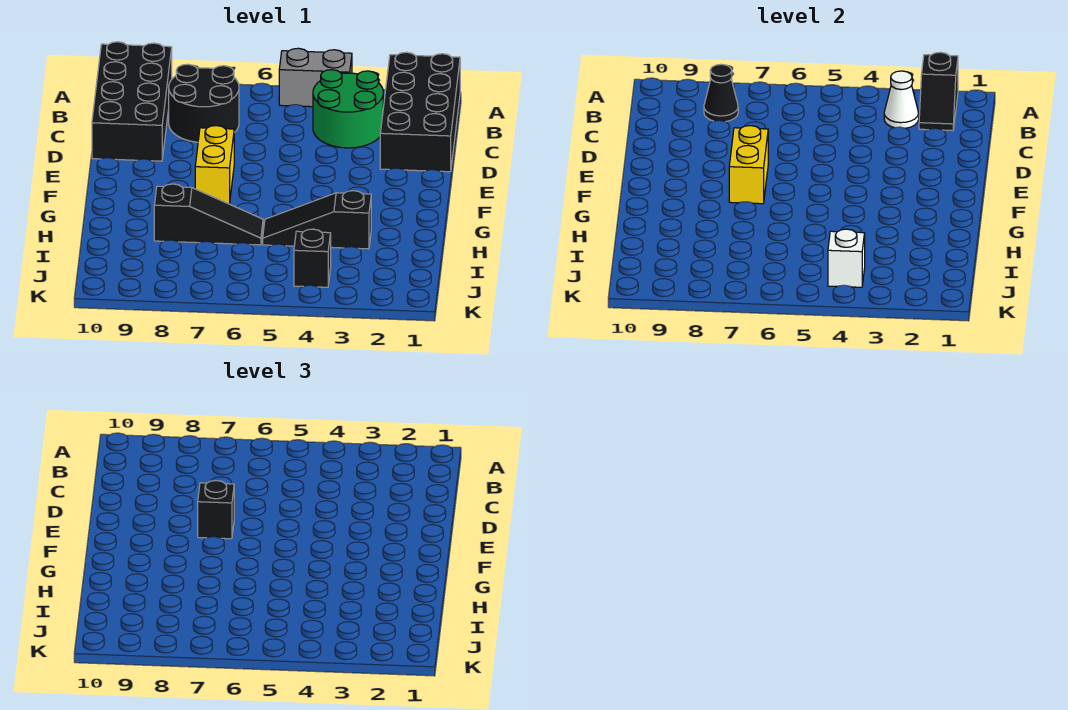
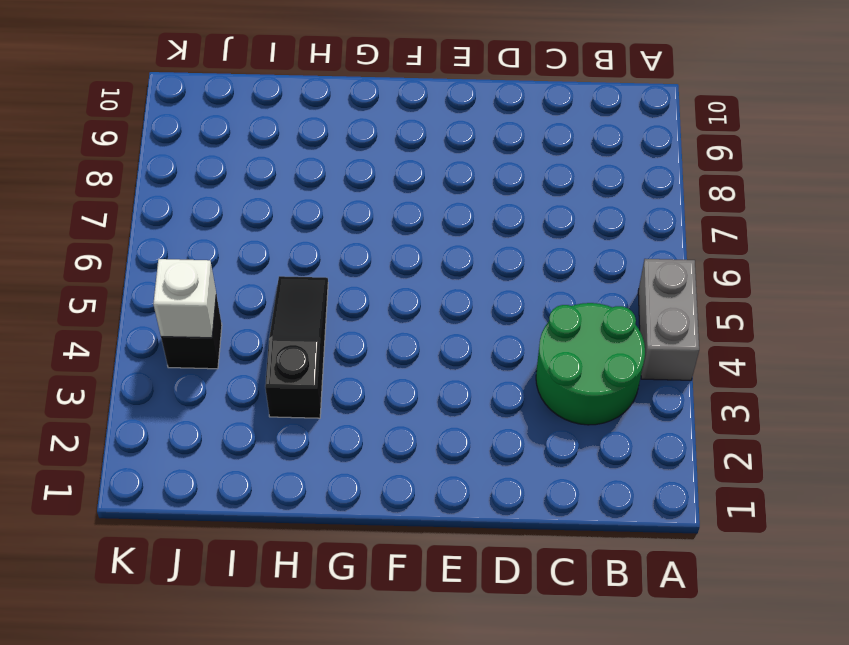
none -> black brick A1:D2 level 1
none -> black brick A9:D10 level 1
none -> black round brick B7:C8 level 1

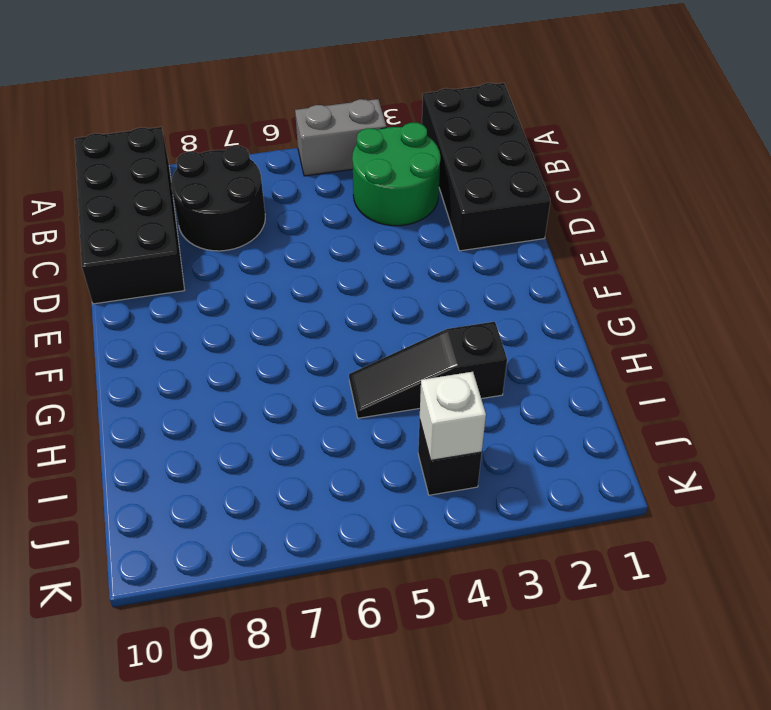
none -> yellow brick E7:F7 level 1
none -> black slope H6:H8 level 1 top 8
none -> black slope A2:B2 level 2 top A

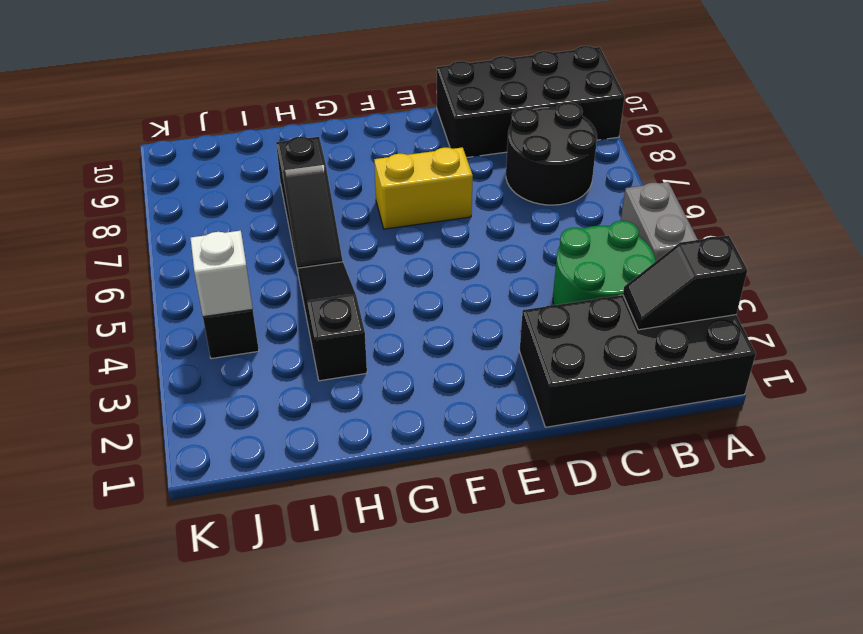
none -> white cone B3 level 2
none -> black cone B8 level 2
none -> yellow brick E7:F7 level 2

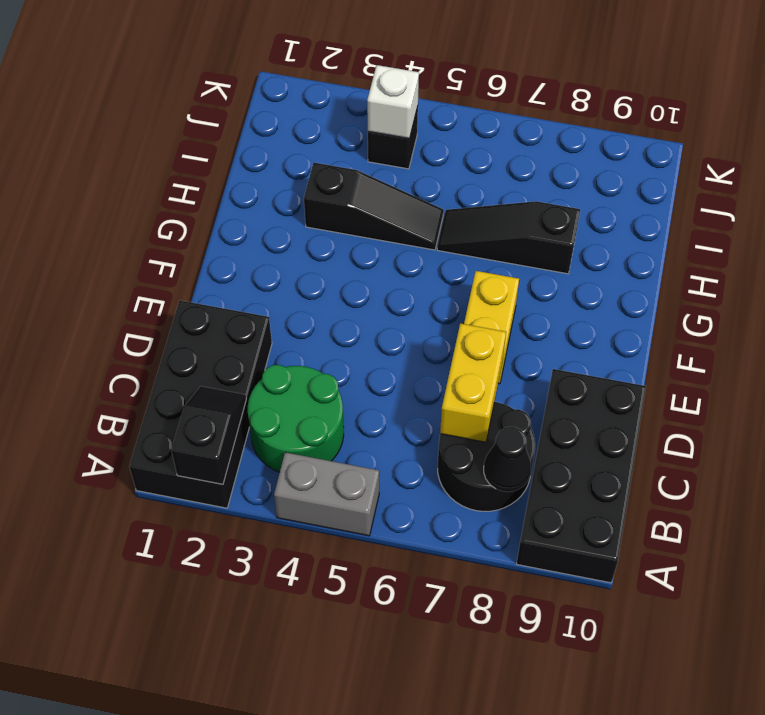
yellow brick C7:D7 level 2 -> yellow brick E7:F7 level 2
none -> white cone B3 level 2
none -> black brick E7 level 3

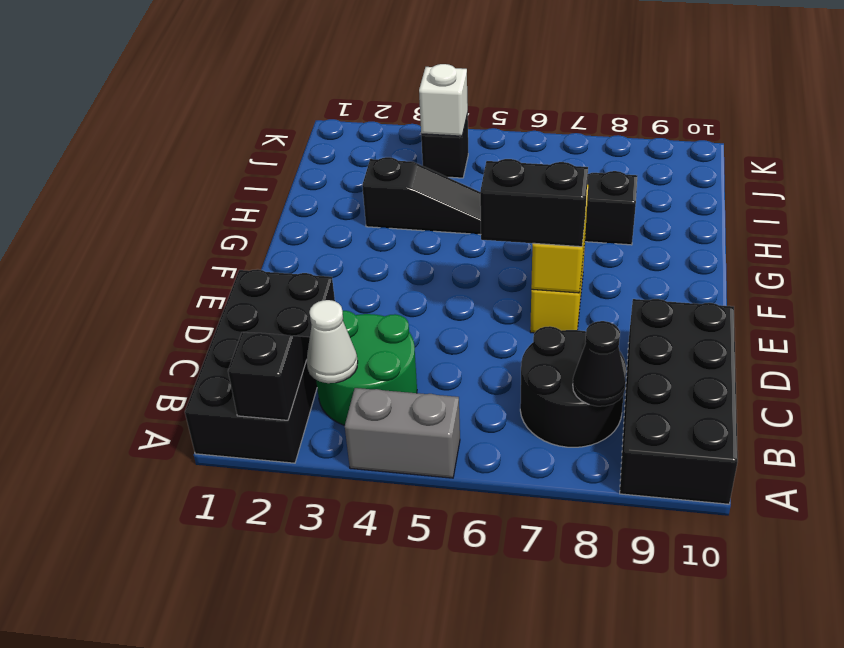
black brick E6:E7 level 3 -> black brick E7 level 3

